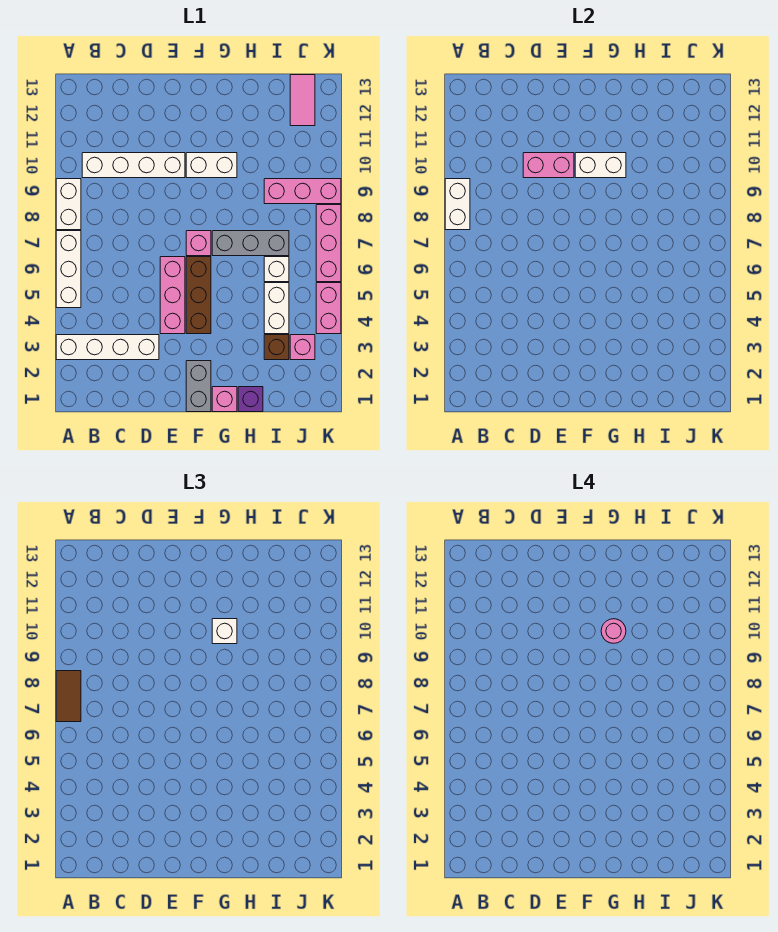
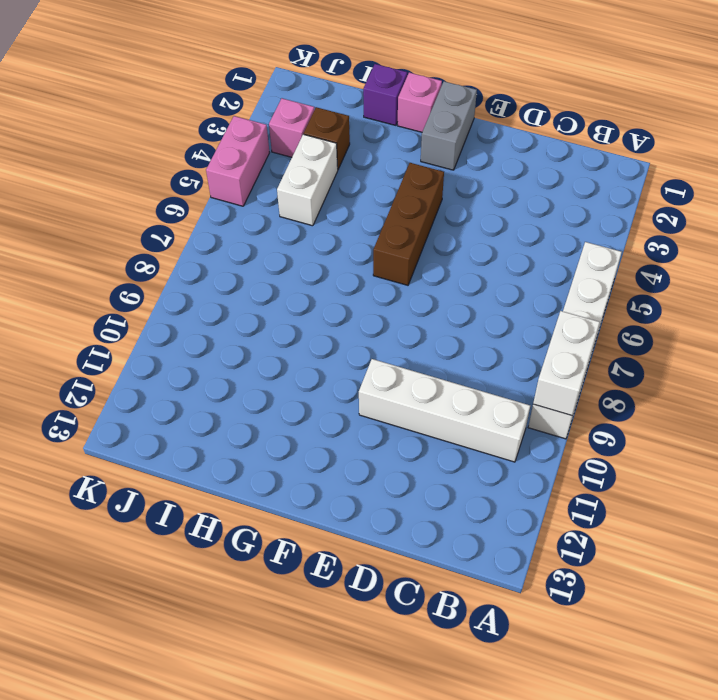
none -> white brick A3:D3 level 1
none -> pink brick E4:E6 level 1
none -> pink brick F7 level 1

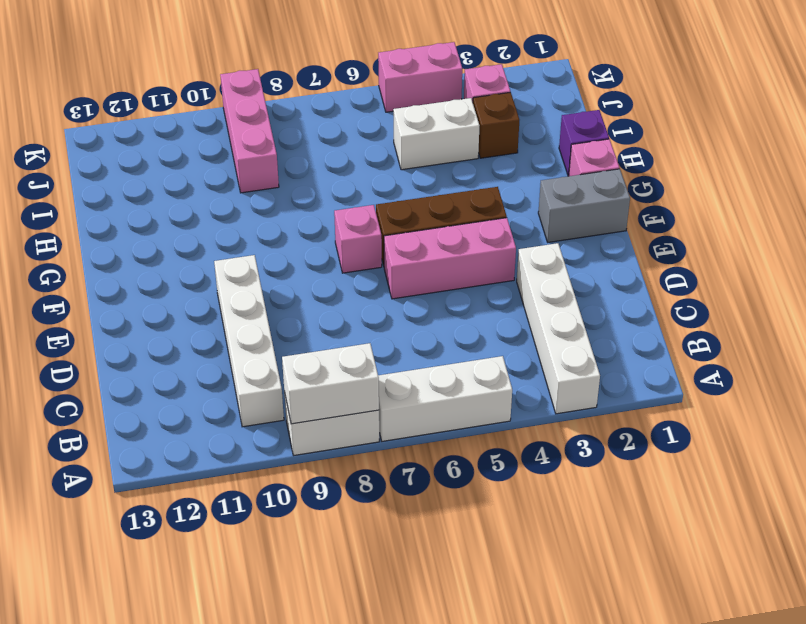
none -> white brick F10:G10 level 1
none -> grey brick G7:I7 level 1
none -> white brick I6 level 1

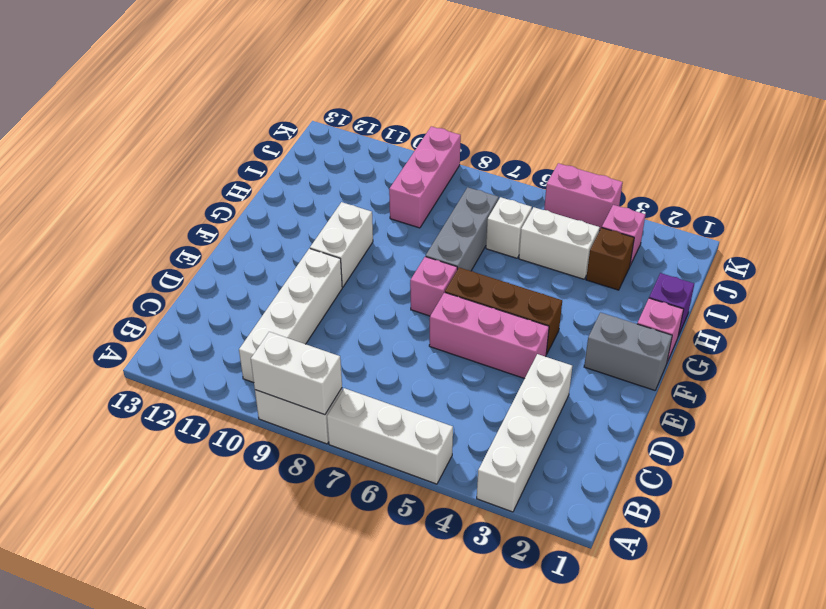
none -> pink tile J12:J13 level 1
none -> pink brick K6:K8 level 1
none -> pink brick D10:E10 level 2

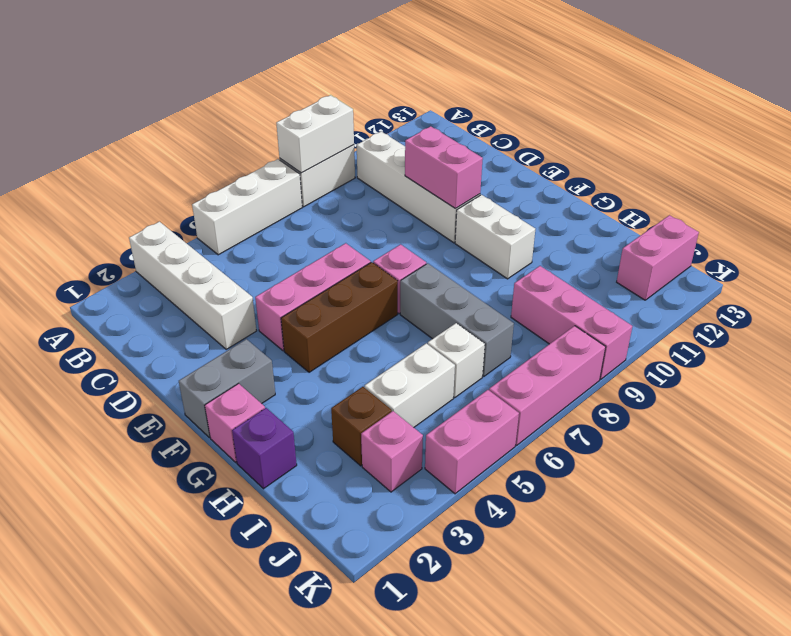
pink brick J12:J13 level 1 -> pink tile J12:J13 level 1
none -> white brick F10:G10 level 2
none -> brown tile A7:A8 level 3
none -> white brick G10 level 3

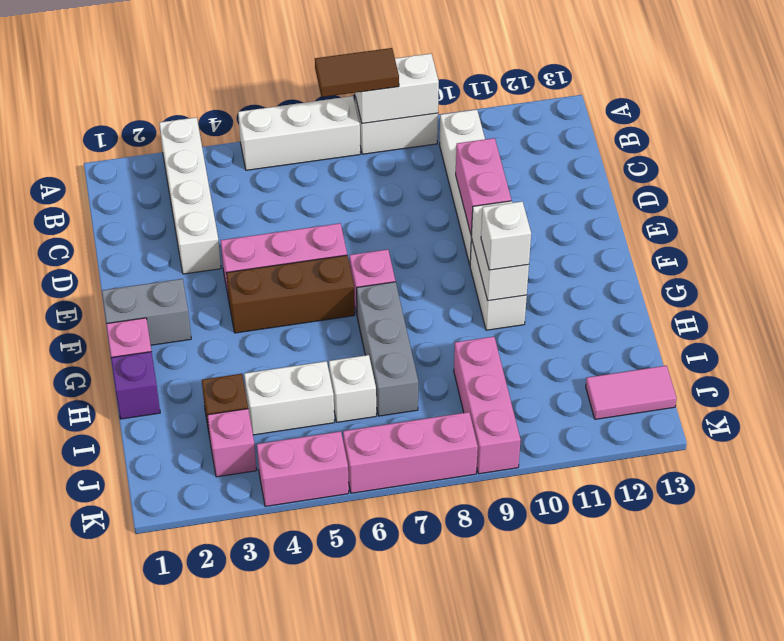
none -> pink round brick G10 level 4

